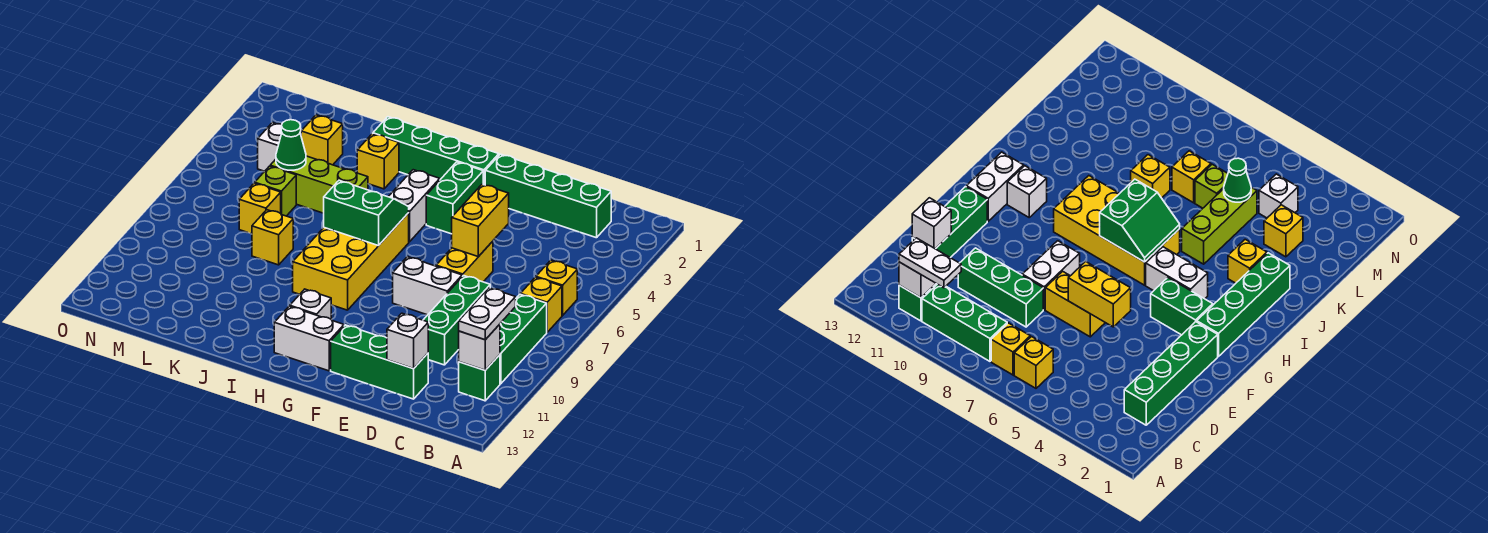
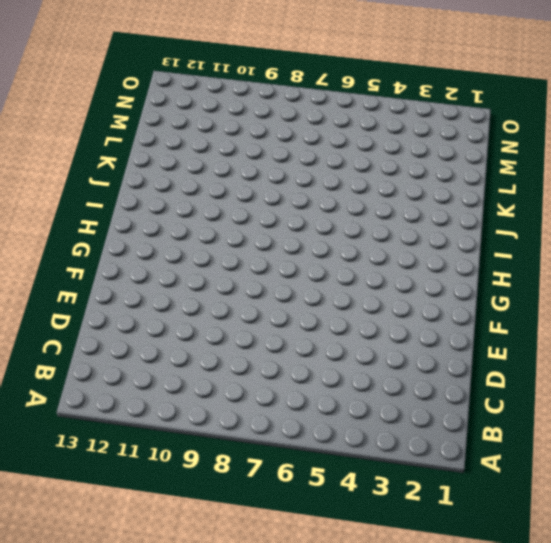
none -> yellow brick B6 level 1
none -> yellow brick B7 level 1
none -> green brick B8:B10 level 1

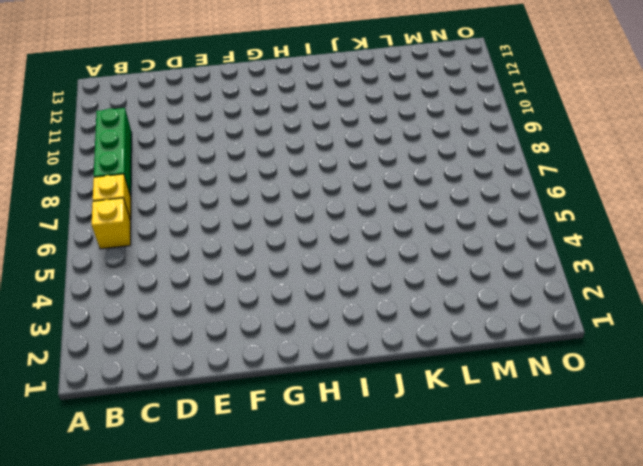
none -> green brick B11 level 1
none -> green brick C2:F2 level 1
none -> green brick D8:D10 level 1

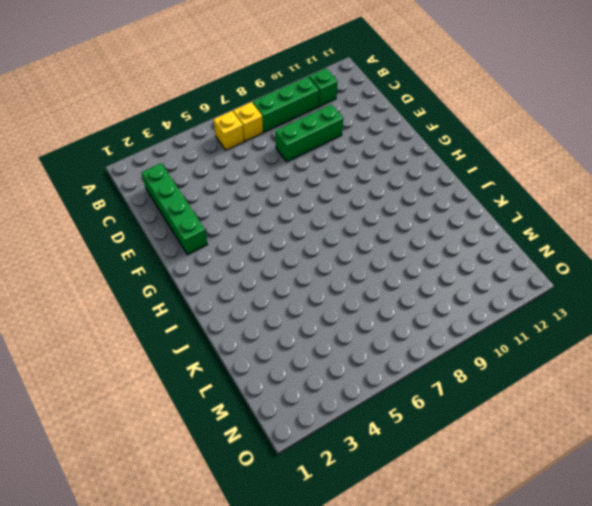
none -> green brick D12:F12 level 1
none -> yellow brick E6:E7 level 1
none -> white brick E8:F8 level 1

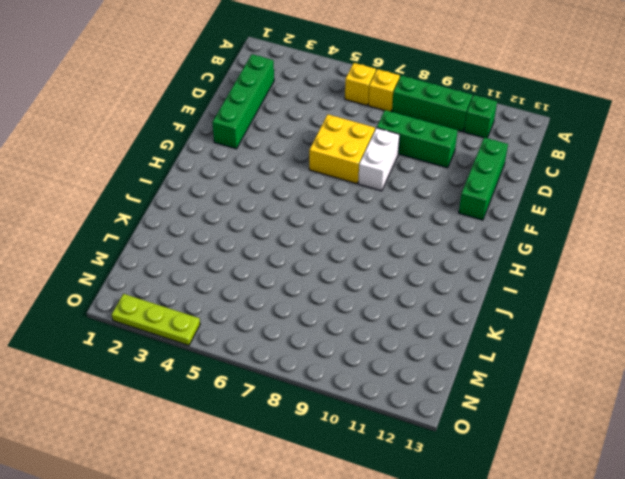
yellow brick E6:F7 level 1 -> yellow brick E6:E7 level 1
lime plate O2:O4 level 1 -> none
none -> green brick G2:J2 level 1
none -> green brick G3:G4 level 1
none -> white brick G12:H12 level 1

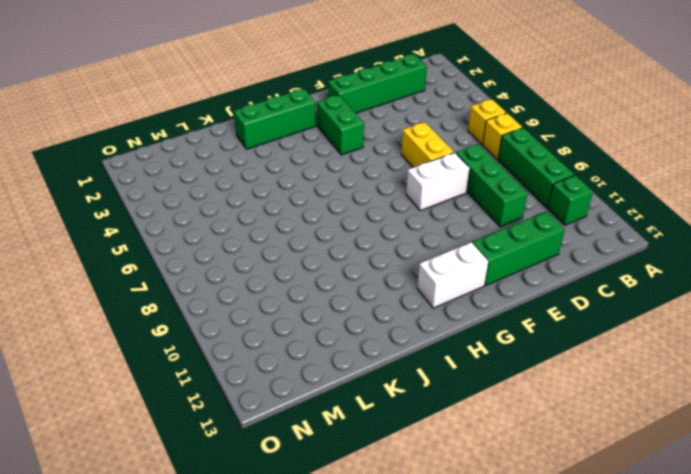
green brick H2:J2 level 1 -> green brick G2:J2 level 1
none -> white brick H4:H5 level 1
none -> yellow brick H6:I9 level 1
none -> white brick H11 level 1

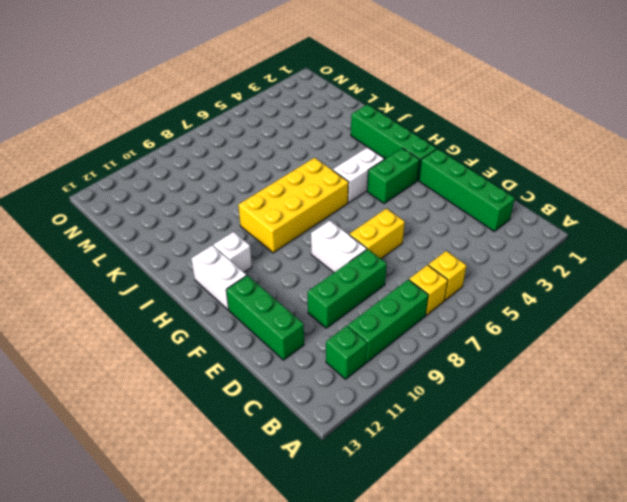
none -> yellow brick J3 level 1
none -> lime brick J5:L5 level 1
none -> yellow brick K8 level 1

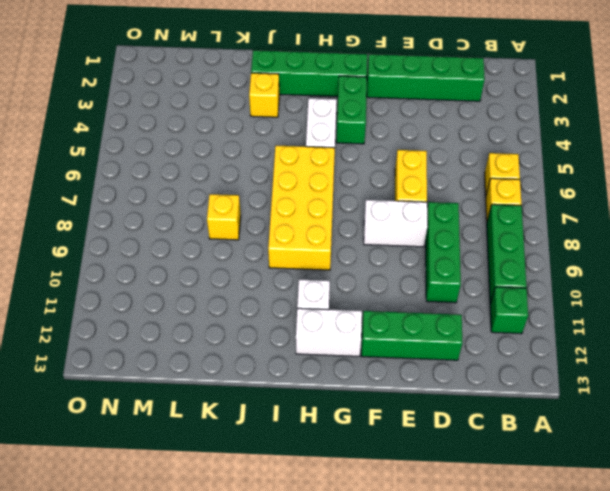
none -> lime brick J5:L5 level 1
none -> yellow brick L3 level 1
none -> lime brick L6 level 1

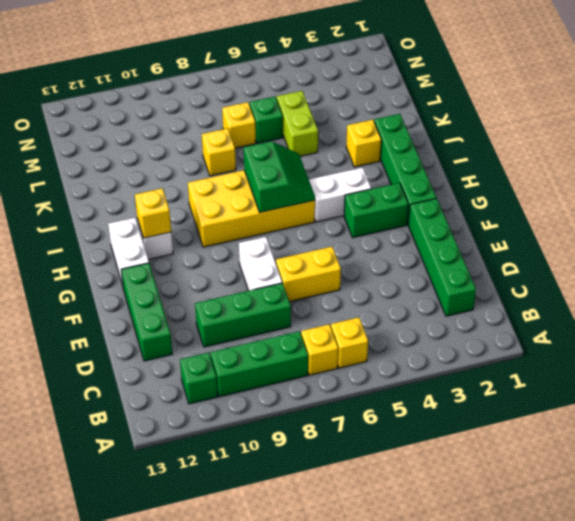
yellow brick H11 level 2 -> yellow brick L3 level 1
lime brick K5:L5 level 1 -> lime brick J5:L5 level 1
green brick L6 level 1 -> lime brick L6 level 1
none -> white brick M4 level 1
none -> white brick B11 level 2
none -> white brick D12 level 2

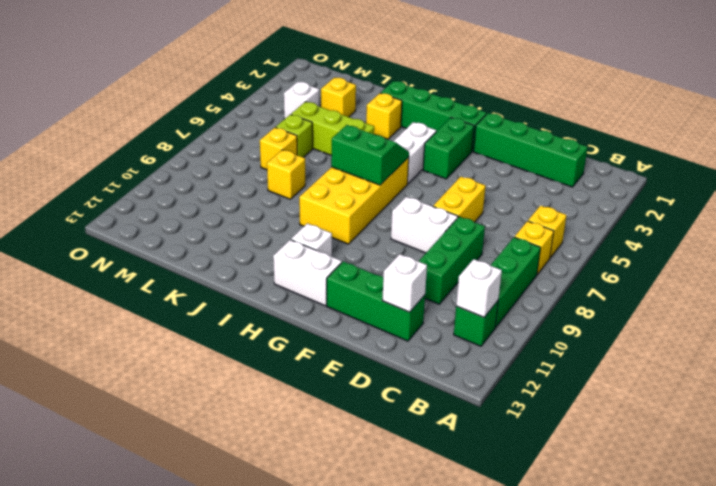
none -> yellow brick E5:E6 level 2
none -> green cone L5 level 2
none -> white plate B10:B11 level 3

